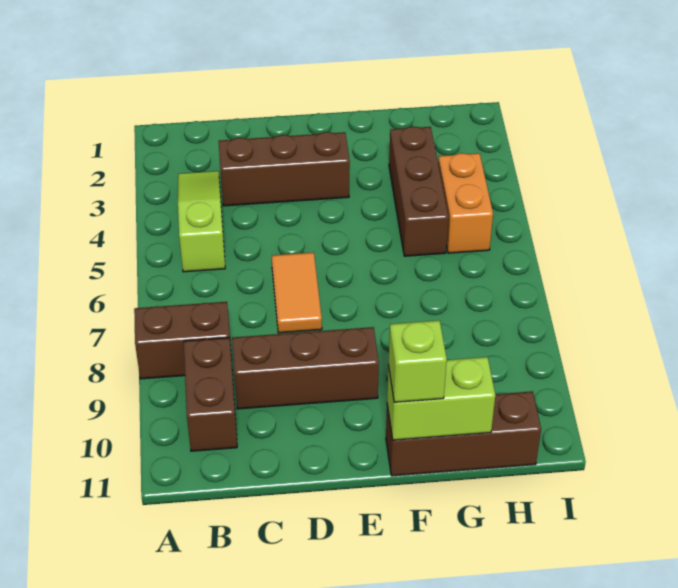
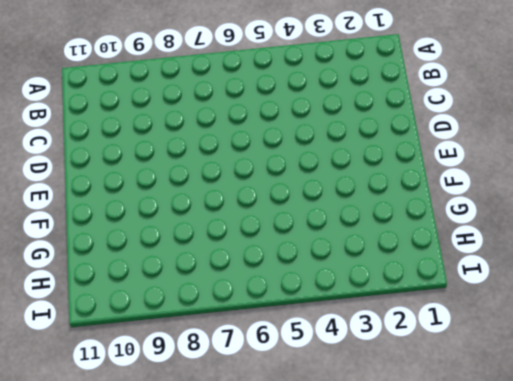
none -> brown brick A8:B8 level 1
none -> lime slope B3:B5 level 1 top 5

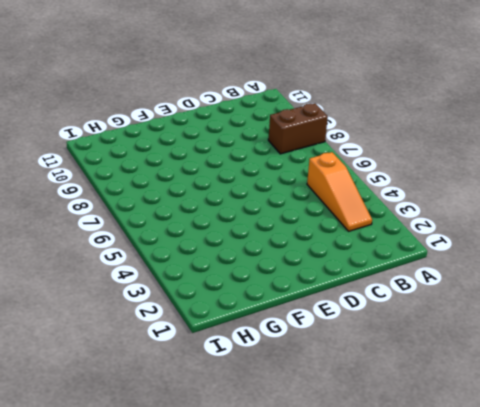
orange slope B3:B5 level 1 top 5 -> lime slope B3:B5 level 1 top 5
none -> brown brick B9:B10 level 1
none -> brown brick C3:E3 level 1

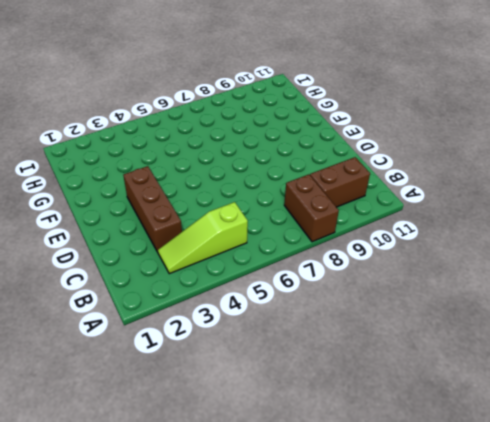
none -> brown brick C9:E9 level 1
none -> orange tile D6:D7 level 1

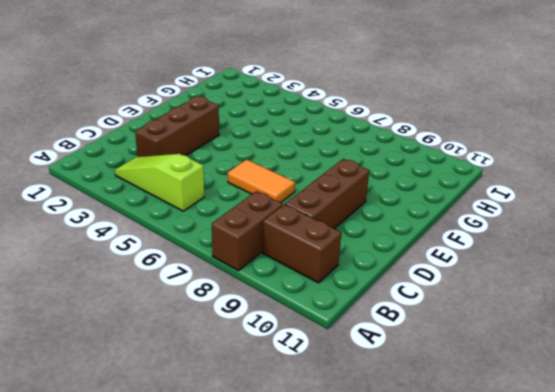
none -> brown brick F11:H11 level 1
none -> brown brick G3:G5 level 1

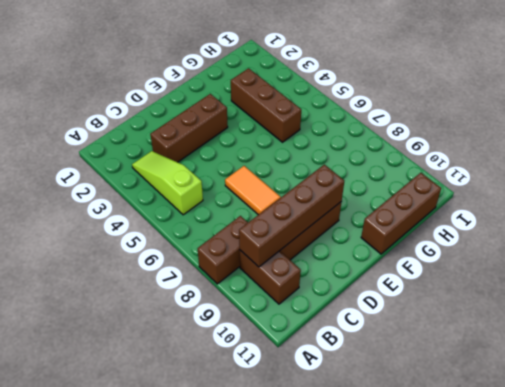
brown brick B9:E9 level 2 -> none
none -> orange brick H4:H5 level 1
none -> lime brick F11:G11 level 2

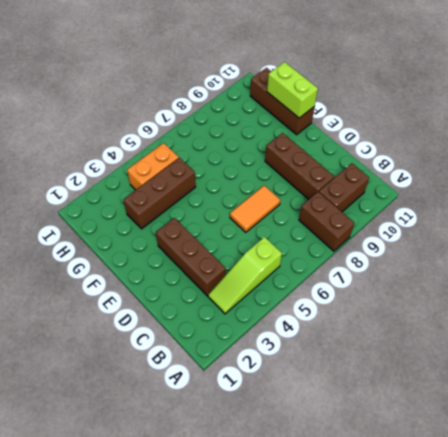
none -> lime brick F11 level 3

